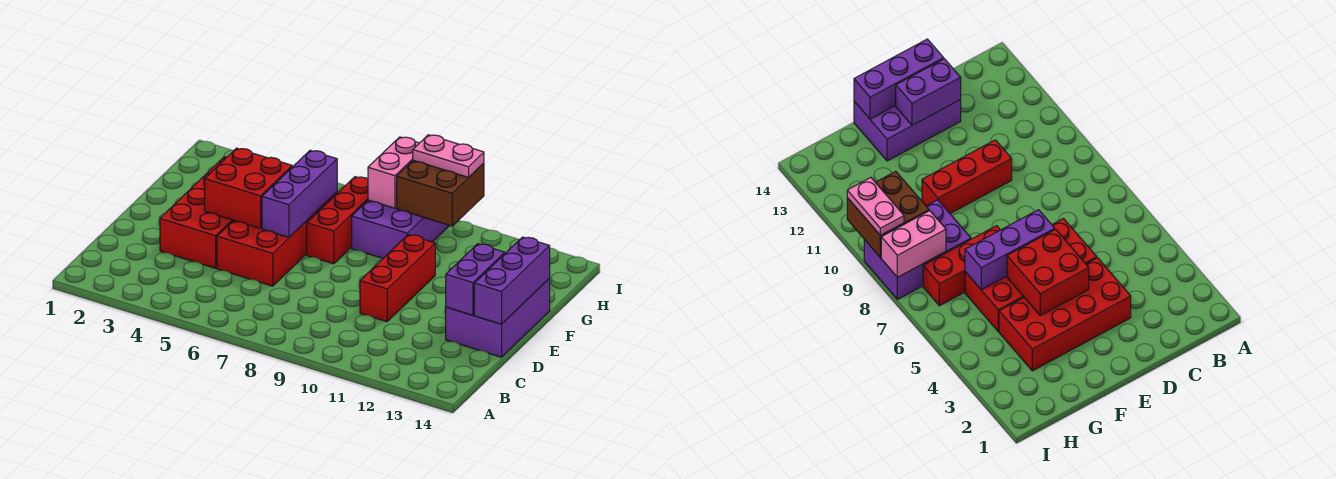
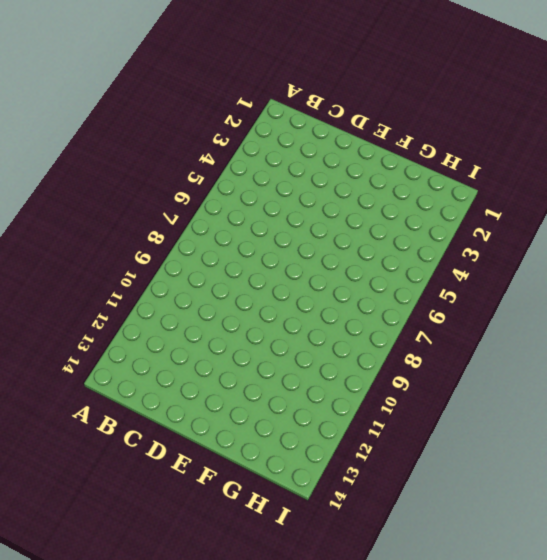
none -> red brick D3:G4 level 1
none -> red brick D5:G6 level 1
none -> red brick D10:F10 level 1

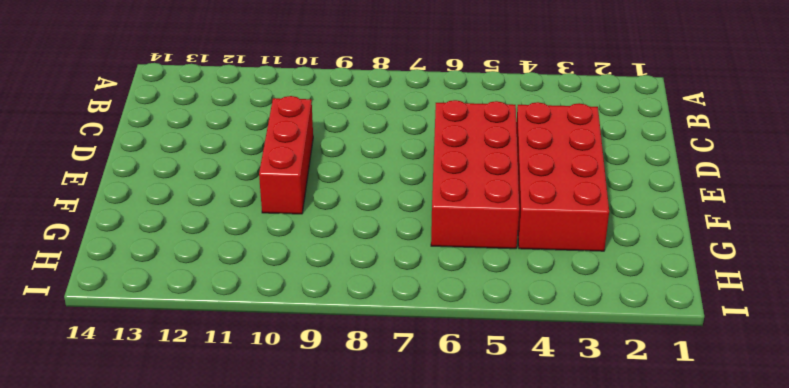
none -> purple brick D13:F14 level 1
none -> red brick F7:H7 level 1
none -> purple brick G8:I9 level 1

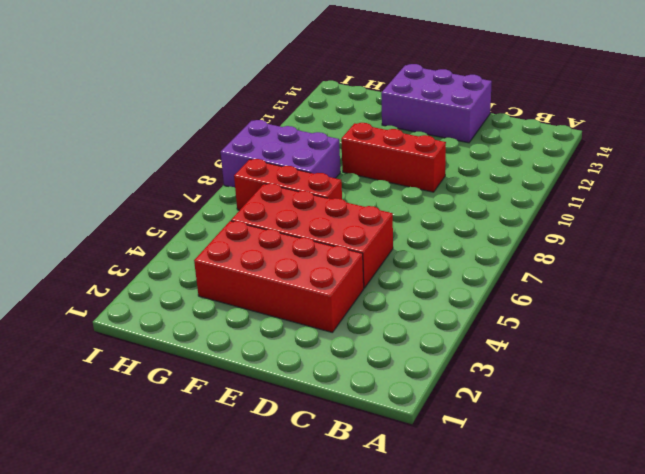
none -> purple brick D13:E13 level 2
none -> purple brick D14:F14 level 2
none -> red brick E4:F5 level 2

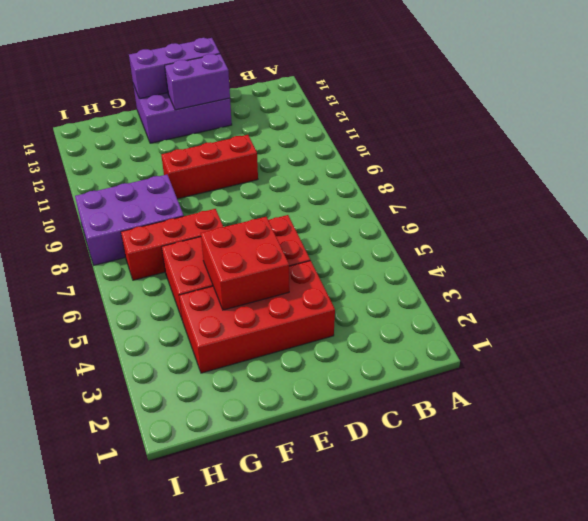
none -> purple brick E6:G6 level 2
none -> pink brick H8:I8 level 2
none -> brown brick H9:I10 level 2

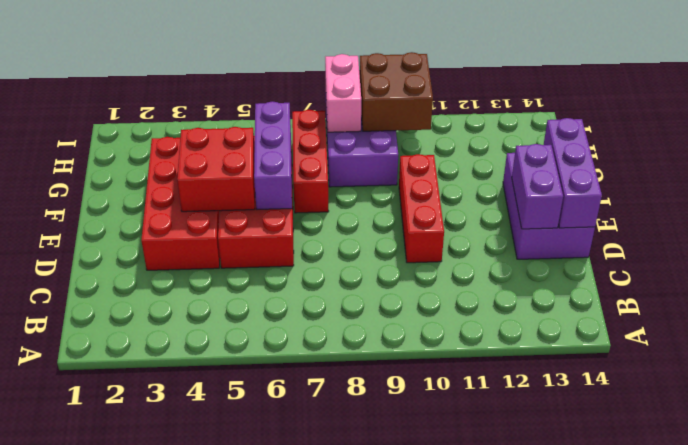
none -> pink plate I9:I10 level 3

